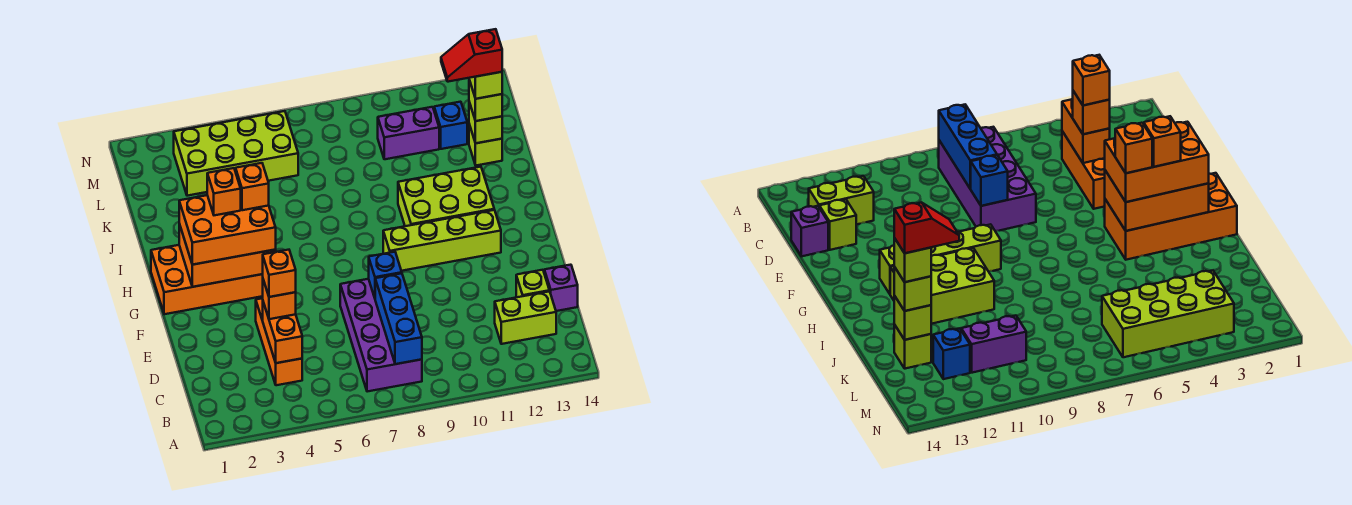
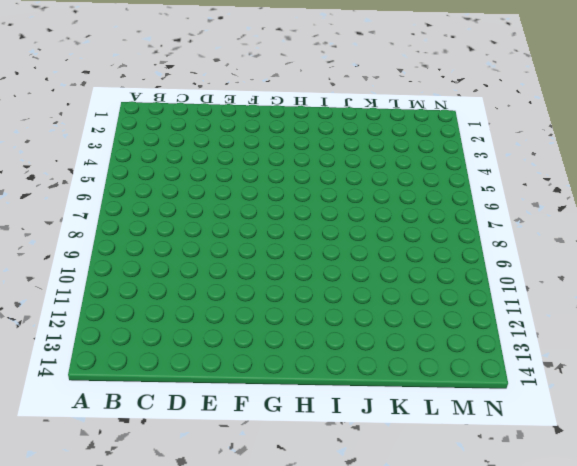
none -> purple brick B7:E8 level 1
none -> orange brick C4:E4 level 1
none -> lime brick C12:C13 level 1

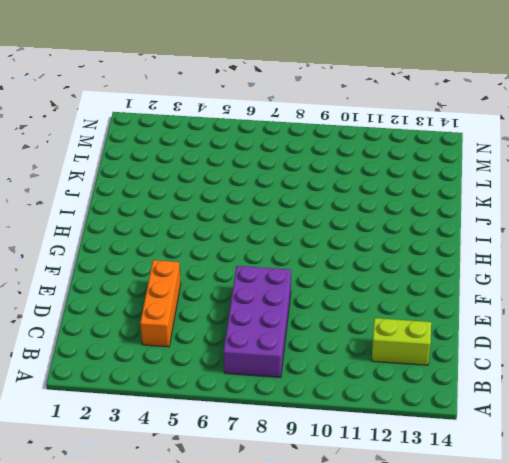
none -> lime brick D13 level 1
none -> purple brick D14 level 1
none -> orange brick G1:H4 level 1

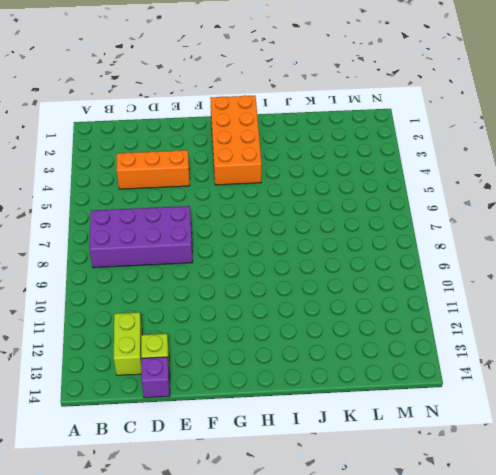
none -> lime brick G9:G12 level 1
none -> lime brick H10:I12 level 1
none -> lime brick K13 level 1

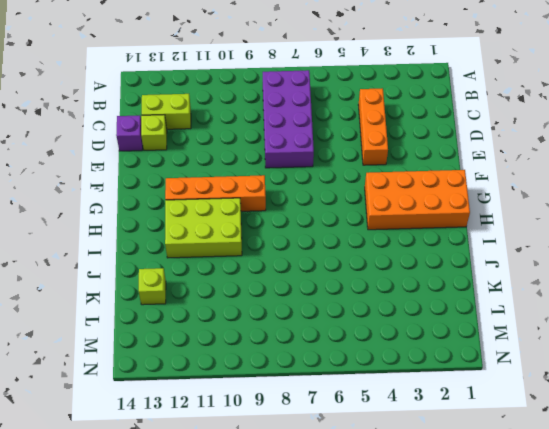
orange brick G9:G12 level 1 -> lime brick G9:G12 level 1
none -> lime brick L3:M6 level 1
none -> purple brick L10:L11 level 1
none -> blue brick L12 level 1

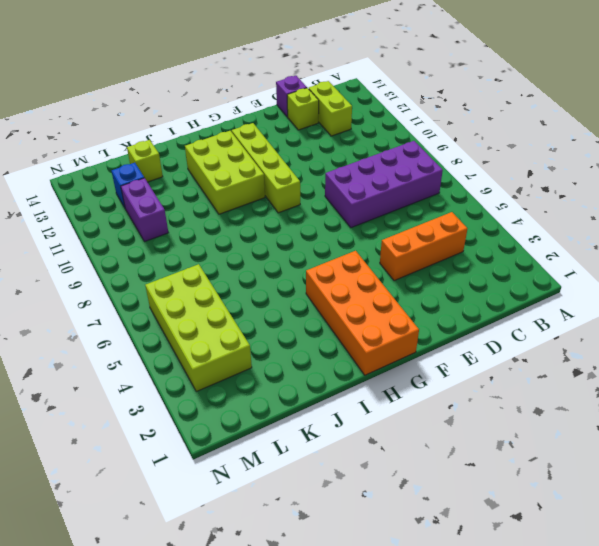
none -> blue brick B8:D8 level 2
none -> orange brick C4:D4 level 2
none -> blue brick E8 level 2

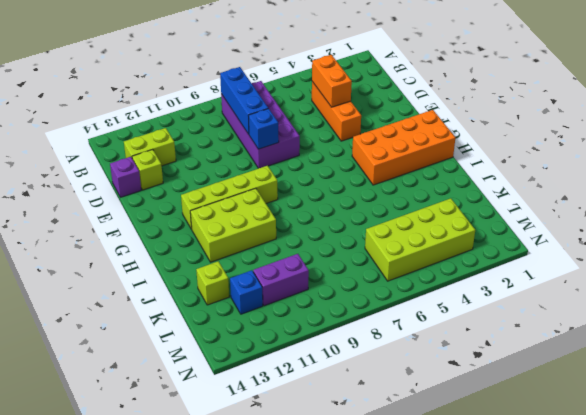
none -> orange brick G2:H4 level 2
none -> lime brick K13 level 2
none -> orange brick D4 level 3

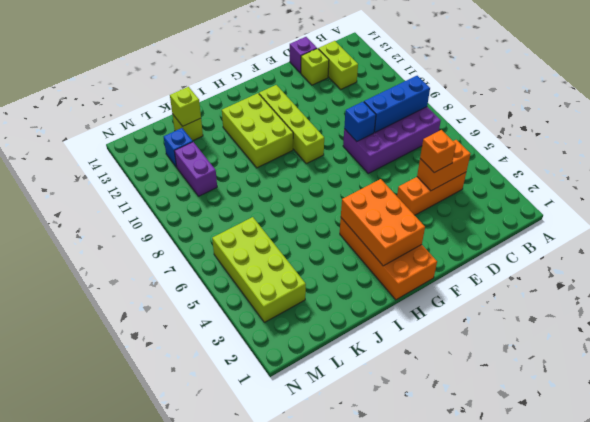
none -> orange brick G2:H4 level 3
none -> lime brick K13 level 3
none -> orange brick D4 level 4

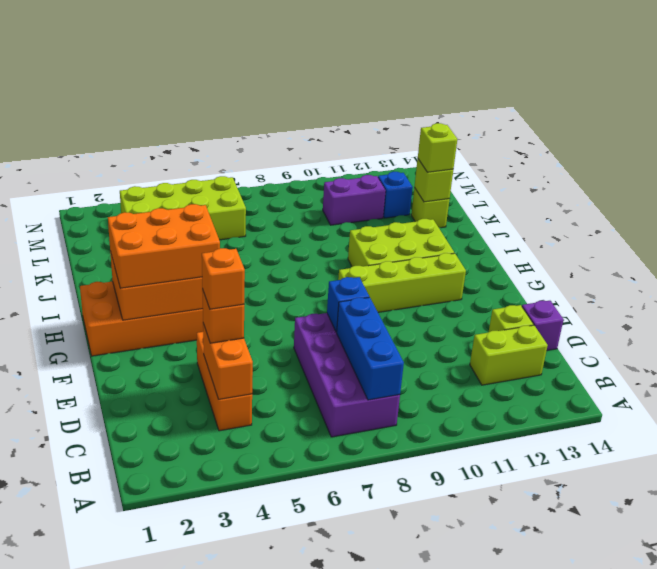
none -> orange brick H3 level 4
none -> orange brick H4 level 4
none -> lime brick K13 level 4

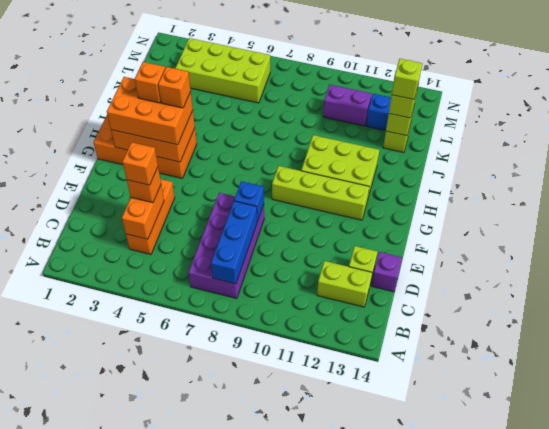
none -> red slope K12:K13 level 5 top 13

